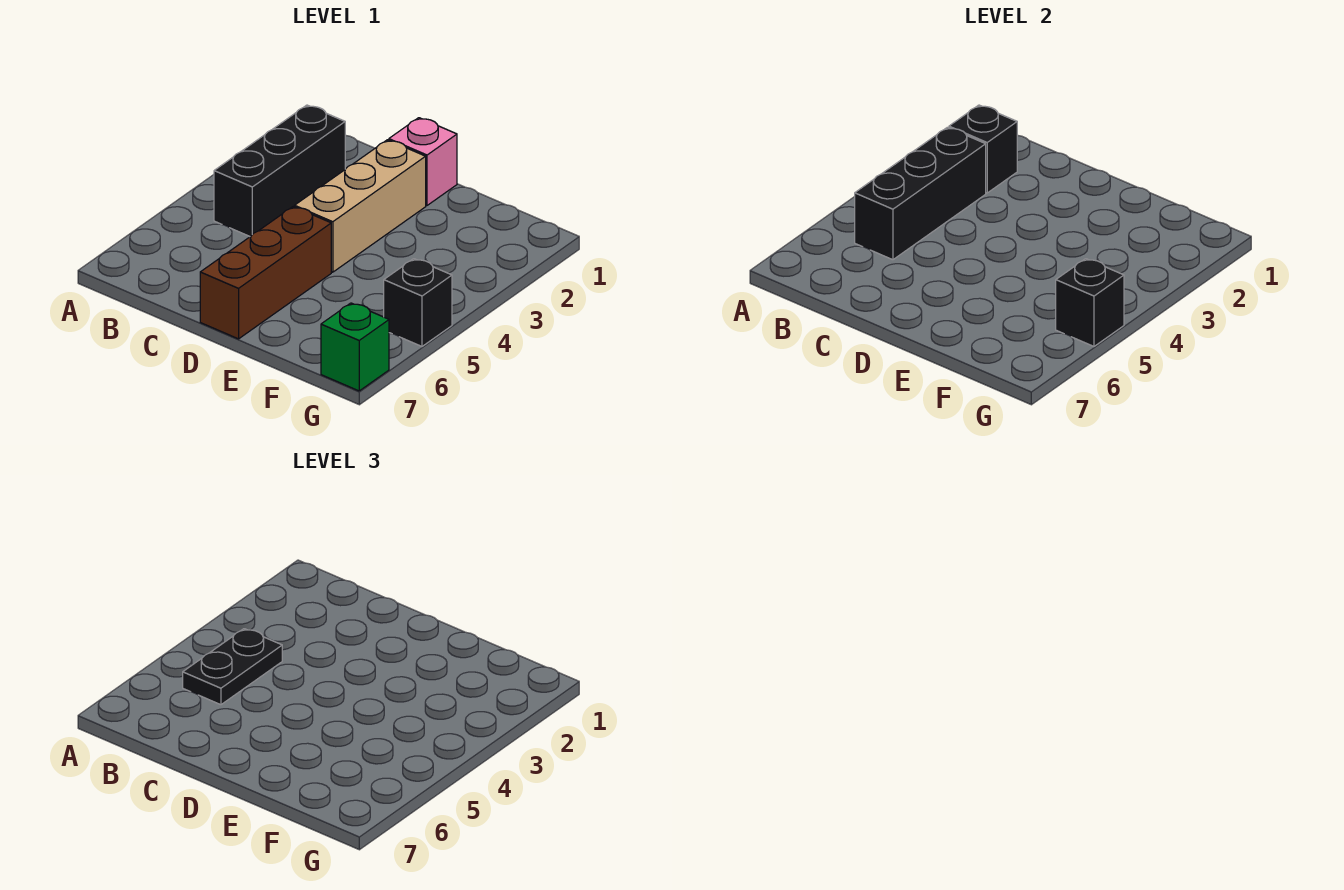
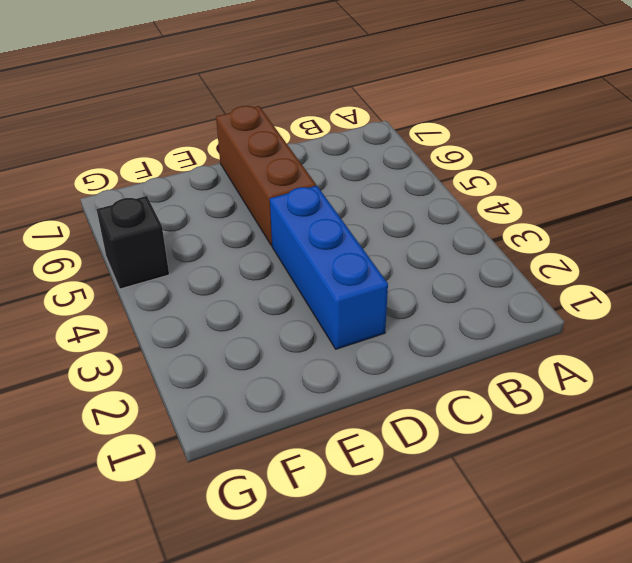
blue brick D2:D4 level 1 -> tan brick D2:D4 level 1
none -> black brick B2:B4 level 1
none -> pink brick D1 level 1

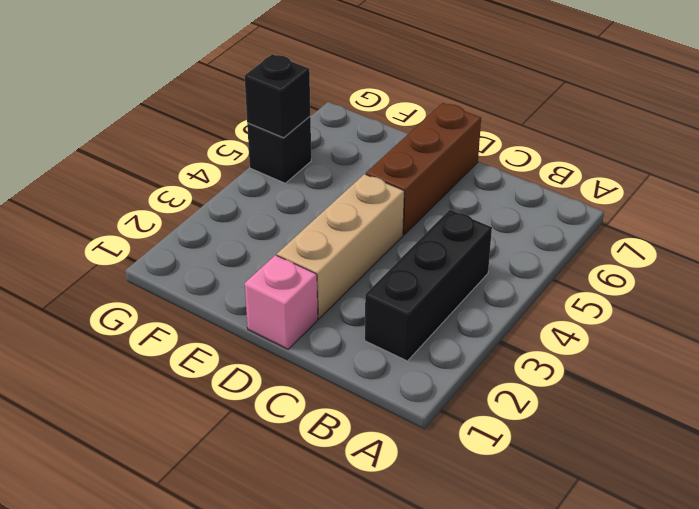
none -> green brick G7 level 1
none -> black brick B2 level 2

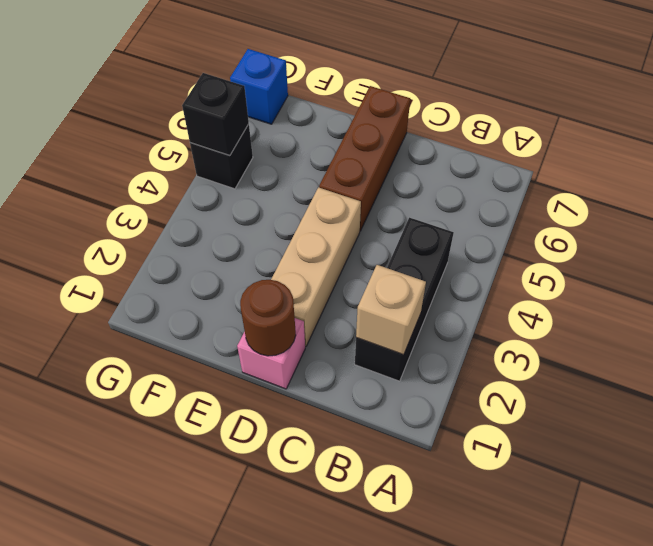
tan brick B2 level 2 -> black brick B2 level 2
brown round brick D1 level 2 -> none
blue brick G7 level 1 -> green brick G7 level 1
none -> black brick B3:B5 level 2
none -> black plate B4:B5 level 3

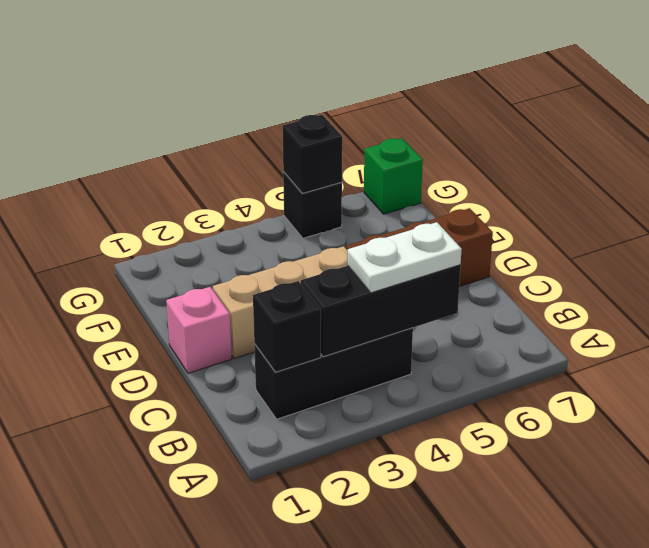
white plate B4:B5 level 3 -> black plate B4:B5 level 3

